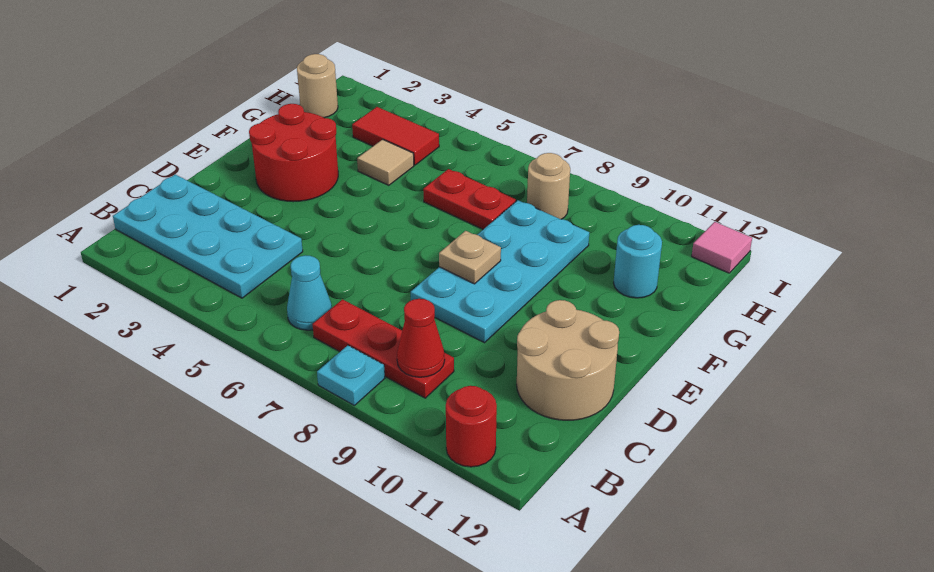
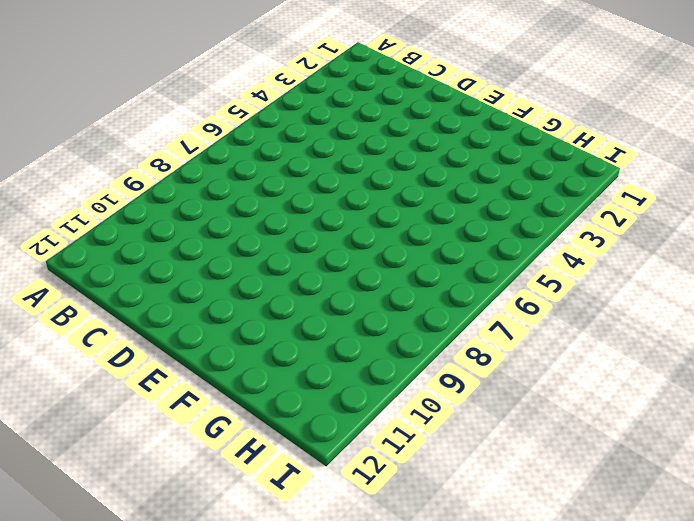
none -> cyan plate A8 level 1
none -> red round brick A11 level 1
none -> cyan plate B1:C4 level 1

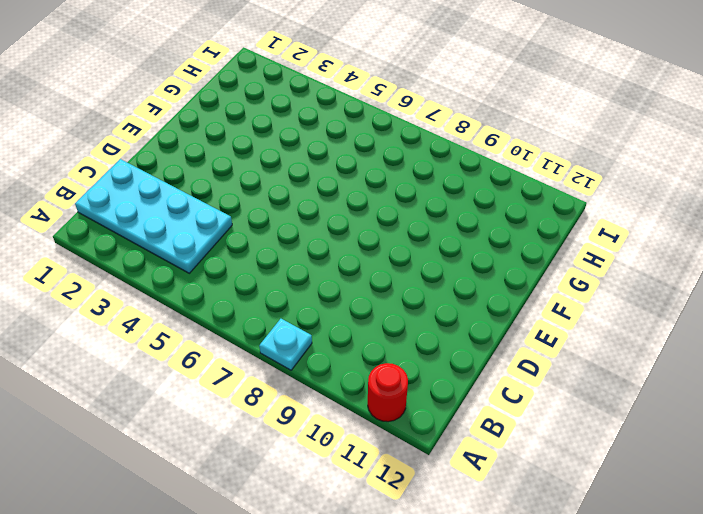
none -> cyan cone B6 level 1
none -> red plate B7:B9 level 1
none -> tan round brick C11:D12 level 1

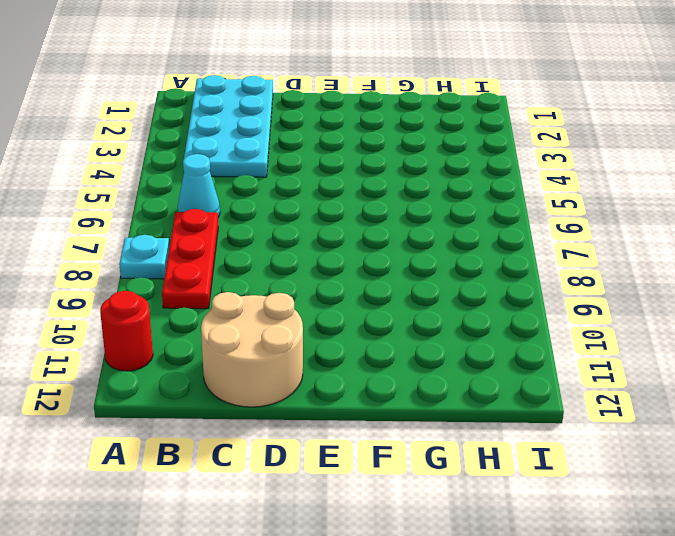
none -> cyan plate D8:G9 level 1
none -> red round brick E2:F3 level 1
none -> tan tile G4 level 1

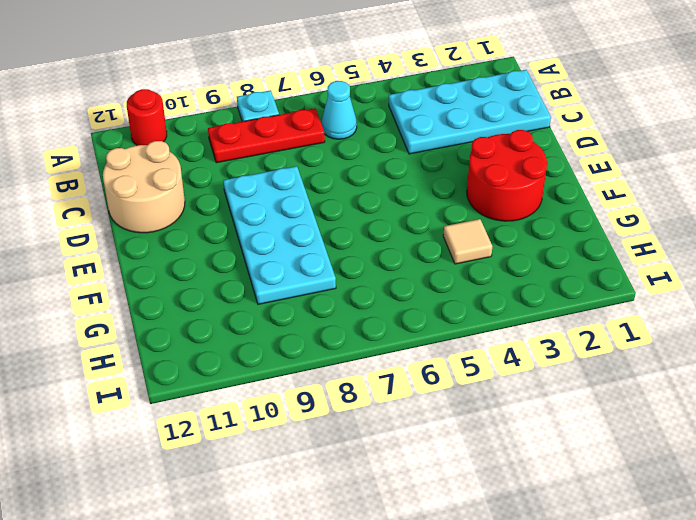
none -> red plate G6:G7 level 1
none -> cyan round brick G11 level 1
none -> tan round brick H1 level 1

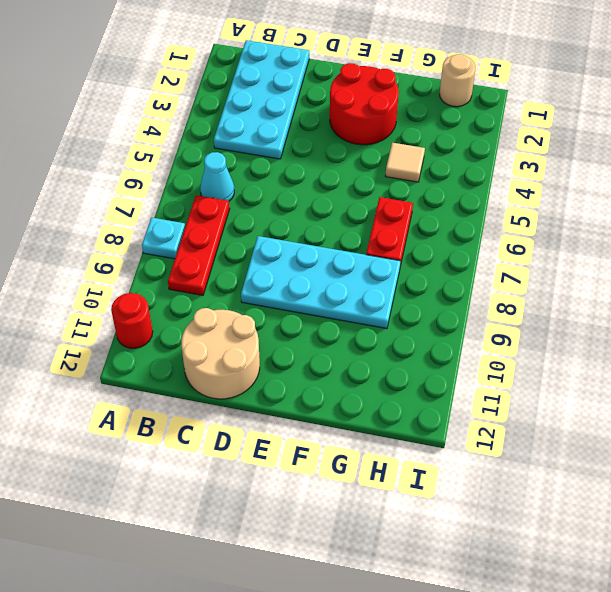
none -> cyan round brick G11 level 1
none -> red tile H3:H4 level 1
none -> tan round brick H8 level 1

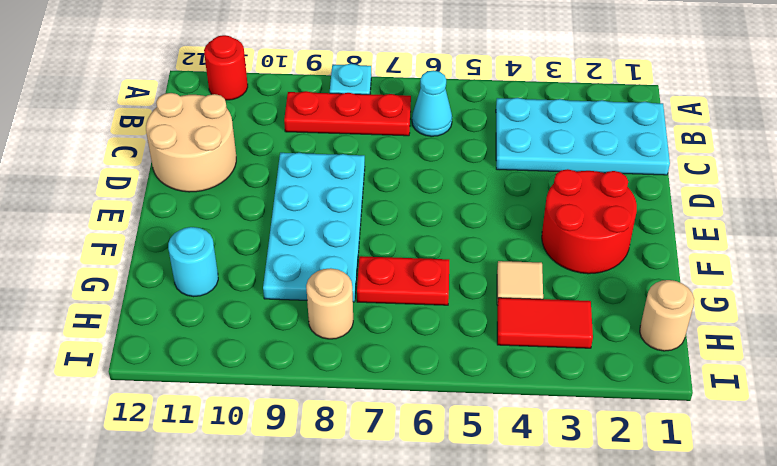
none -> pink tile I12 level 1
none -> red cone B9 level 2
none -> tan plate E8 level 2

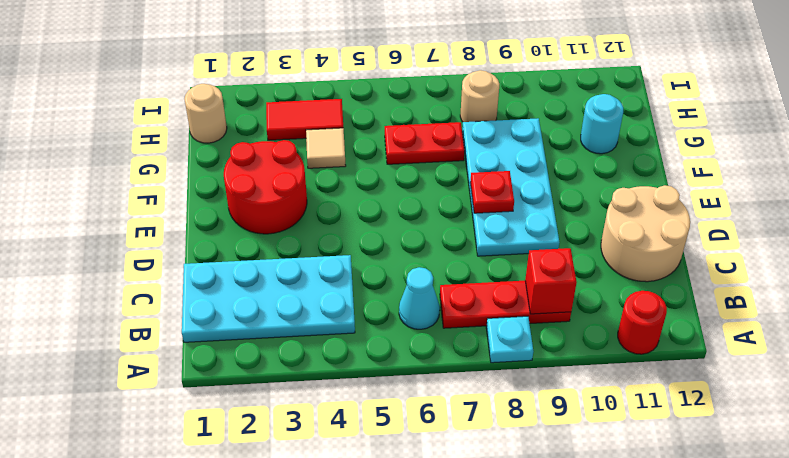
red brick B9 level 2 -> red cone B9 level 2
red plate E8 level 2 -> tan plate E8 level 2
none -> pink tile I12 level 1

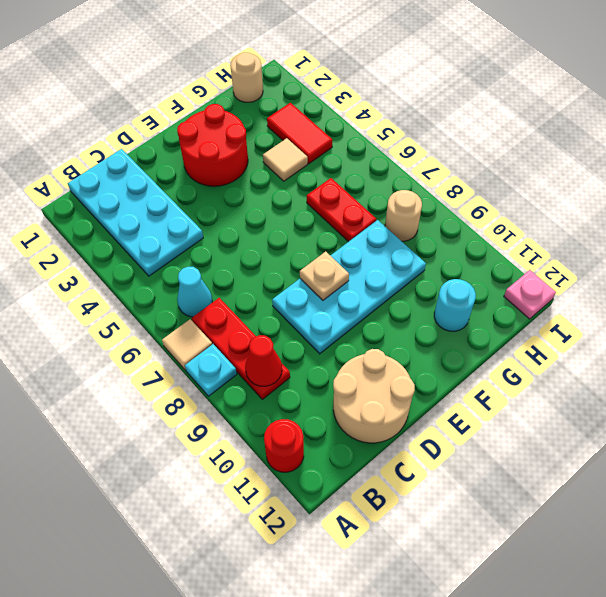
tan tile A7 level 1 -> none
pink plate I12 level 1 -> pink tile I12 level 1

